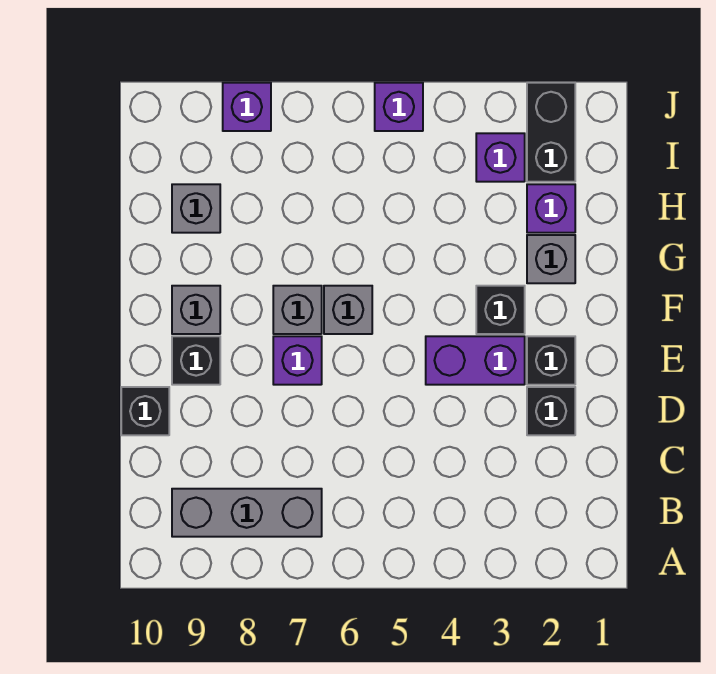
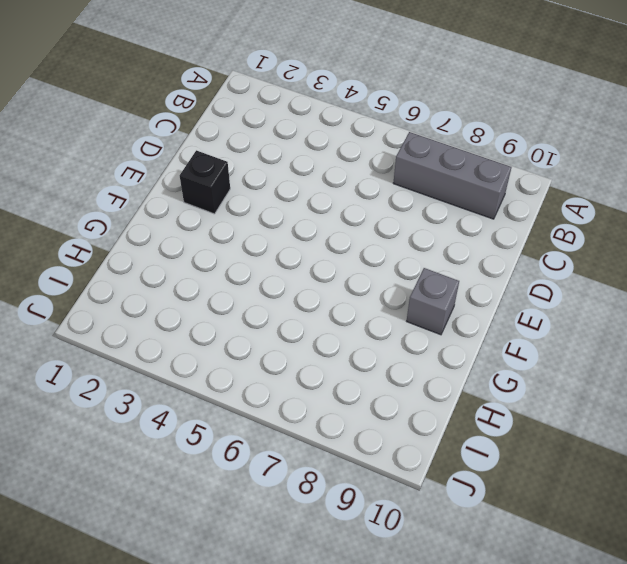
none -> black brick D2 level 1
none -> black brick D10 level 1
none -> purple brick E3:E4 level 1

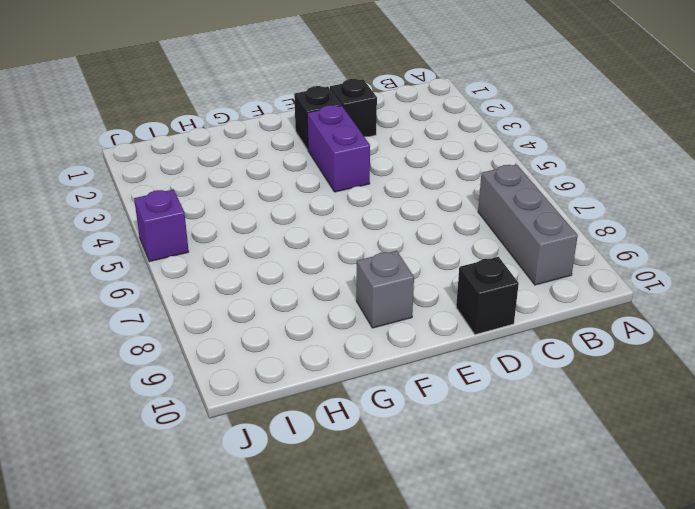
none -> purple brick E7 level 1
none -> black brick E9 level 1
none -> black brick F3 level 1

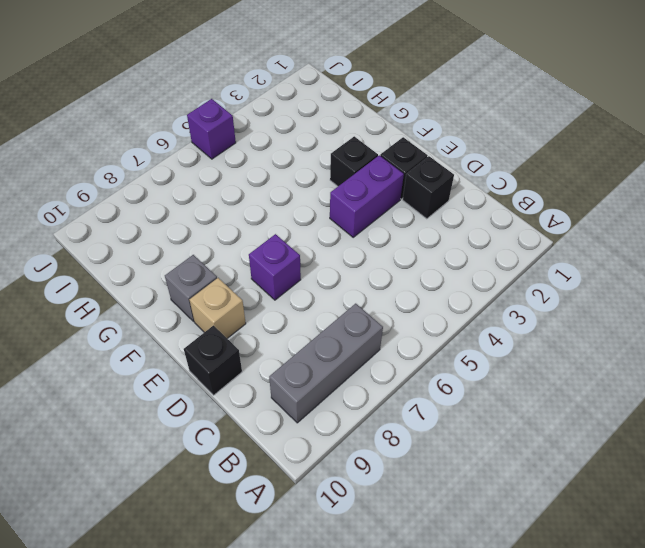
tan brick E9 level 1 -> black brick E9 level 1
none -> grey brick F6 level 1
none -> grey brick F7 level 1
none -> grey brick G2 level 1

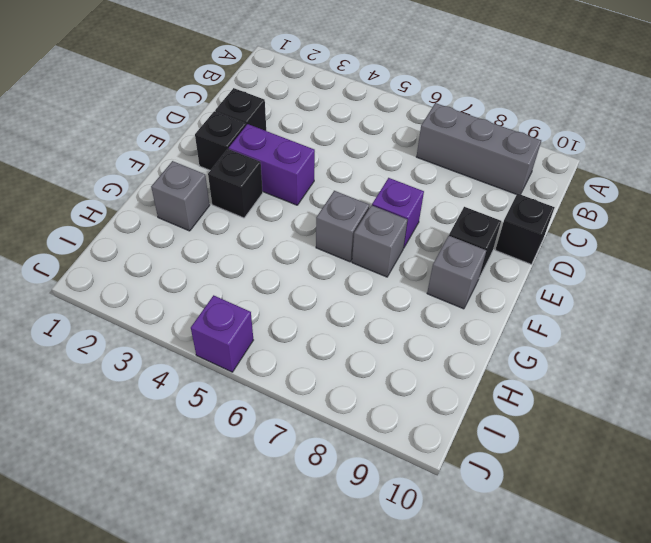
none -> purple brick H2 level 1
none -> grey brick H9 level 1
none -> black brick I2:J2 level 1

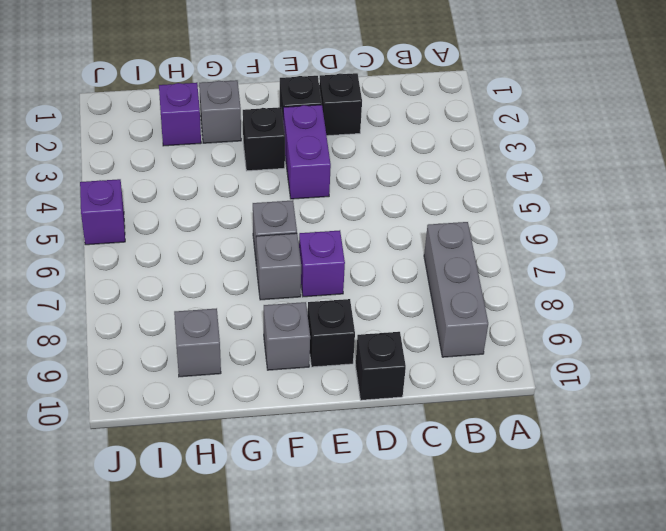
none -> black brick I2:J2 level 1
none -> purple brick I3 level 1
none -> purple brick J8 level 1

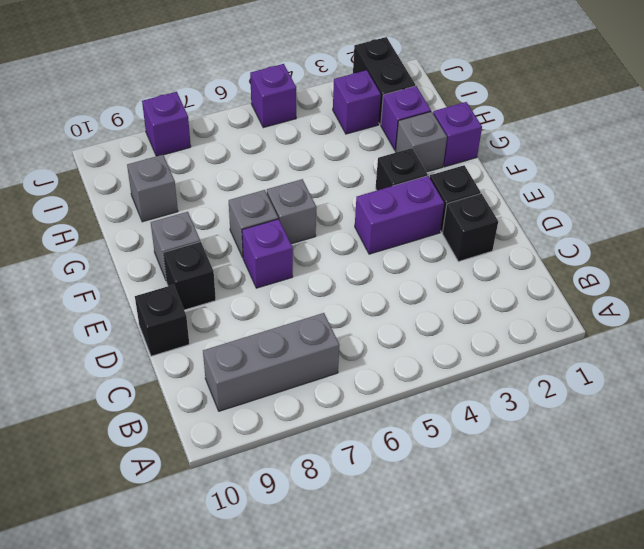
purple brick G1 level 1 -> none

